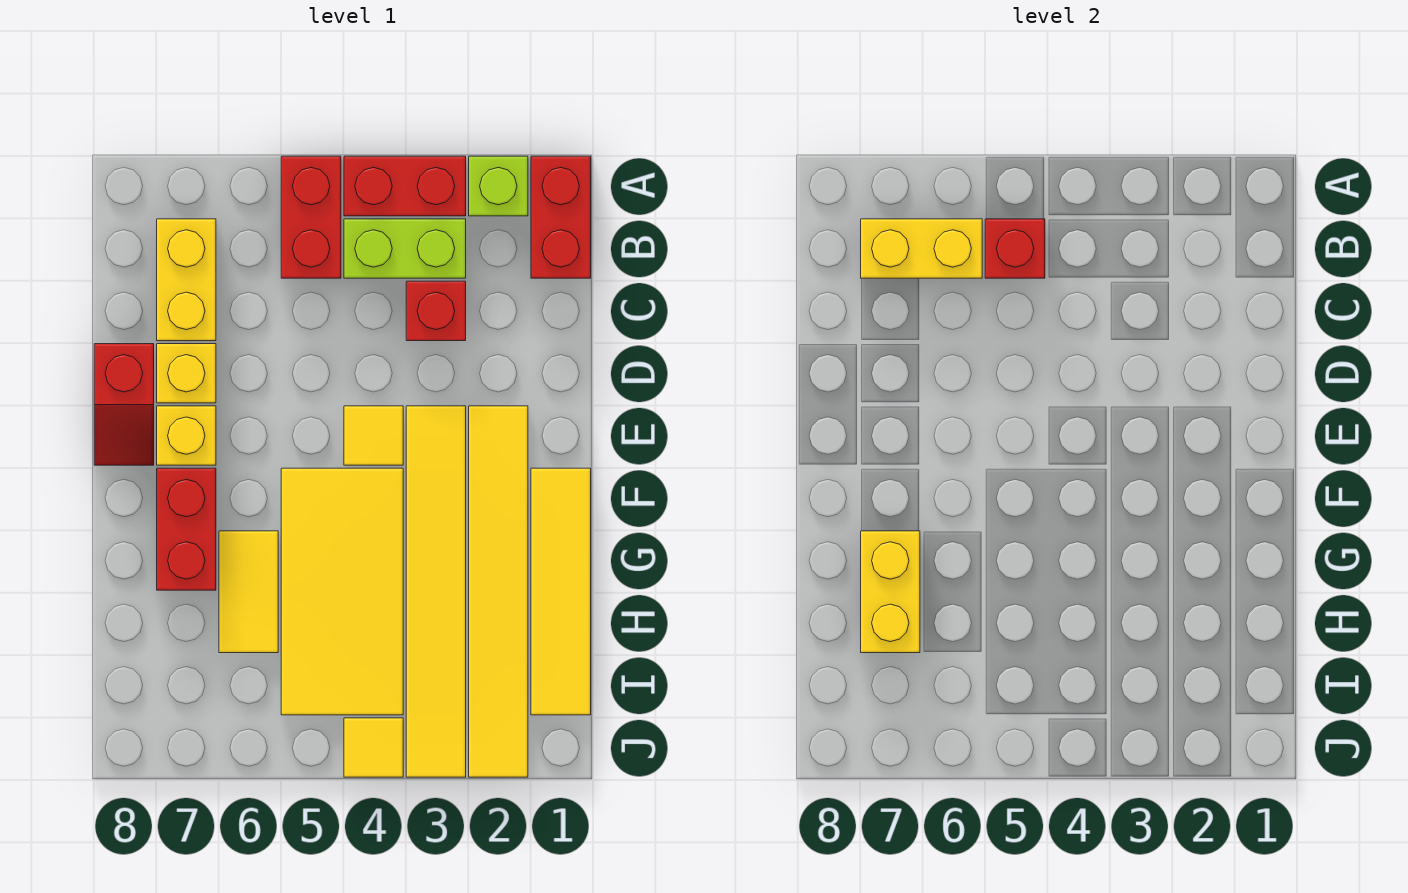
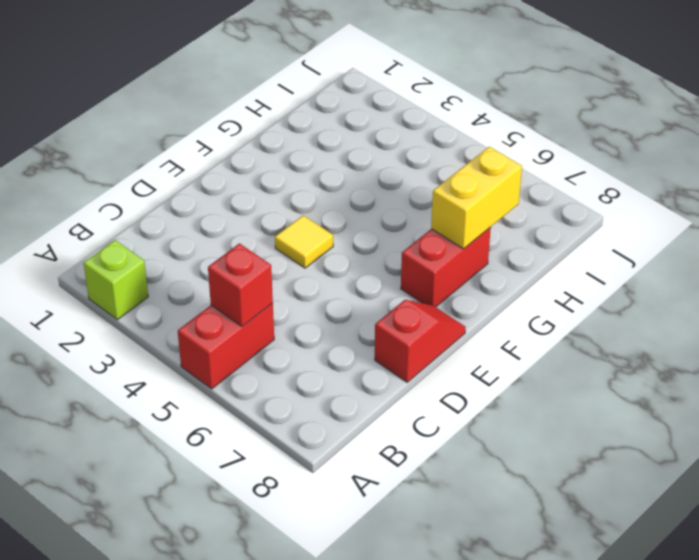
none -> red brick A1:B1 level 1
none -> red brick A3:A4 level 1
none -> lime brick B3:B4 level 1

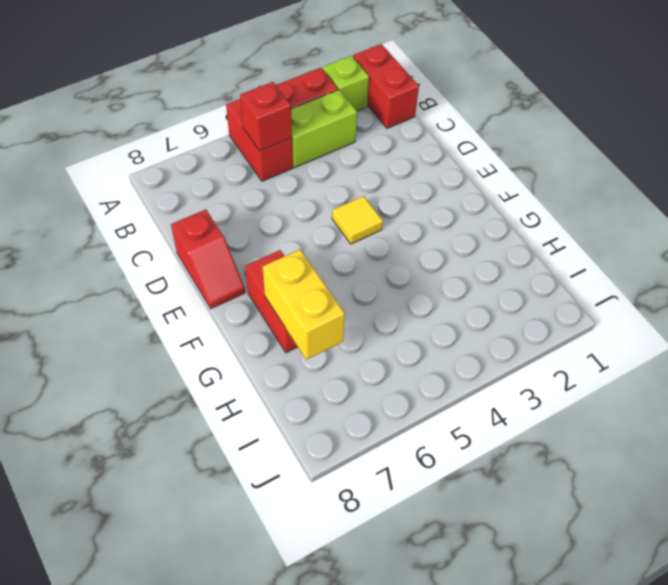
none -> yellow brick B7:C7 level 1
none -> red brick C3 level 1
none -> yellow brick D7 level 1

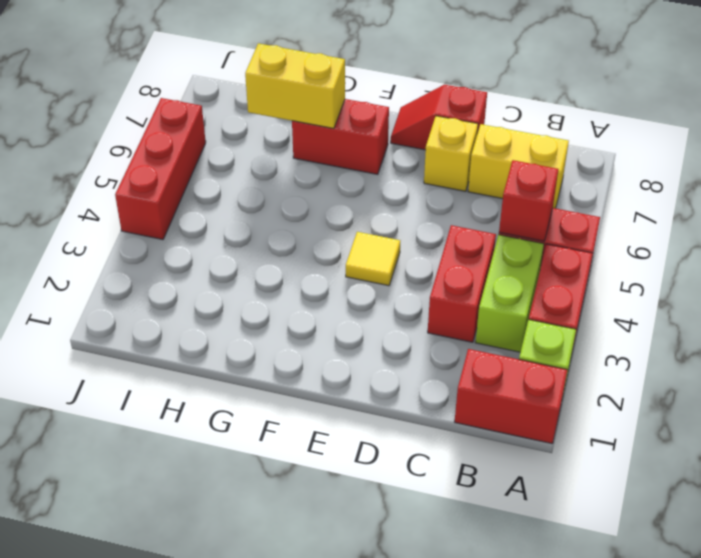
red brick C3:C4 level 1 -> red brick C3 level 1
red brick J4:J6 level 1 -> yellow tile J4 level 1
none -> yellow tile E2:J2 level 1
none -> yellow tile E3:J3 level 1
none -> yellow brick E7 level 1

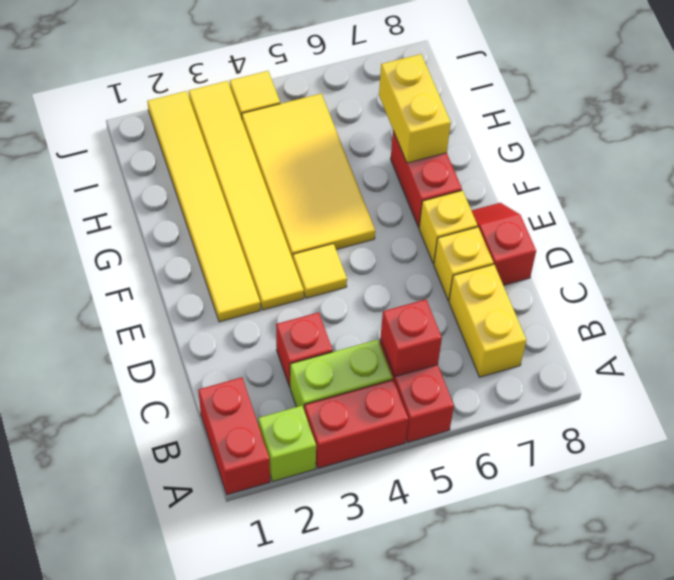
none -> yellow tile F1:I1 level 1
none -> yellow tile G6:H6 level 1
none -> yellow brick B6:B7 level 2

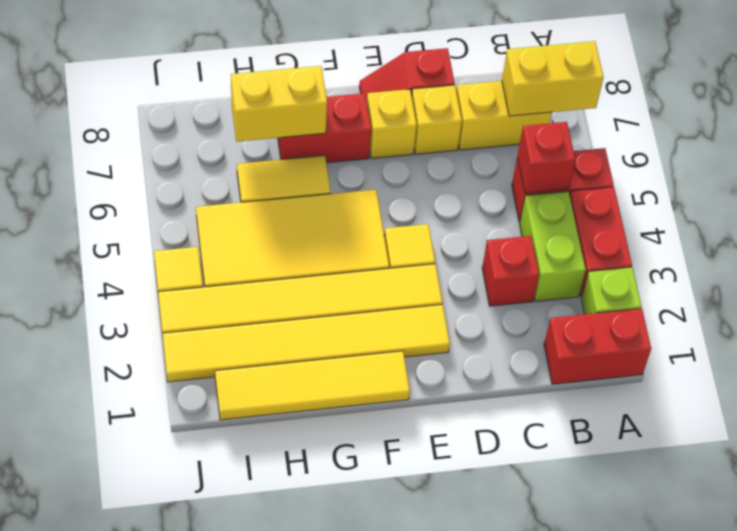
yellow brick A7:B7 level 2 -> yellow brick B6:B7 level 2

